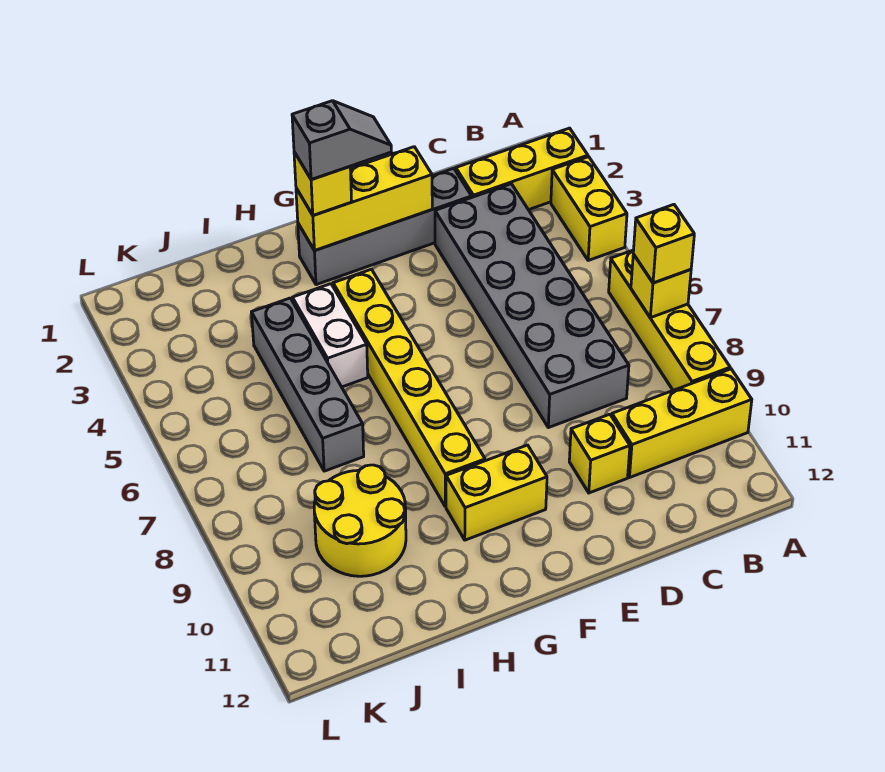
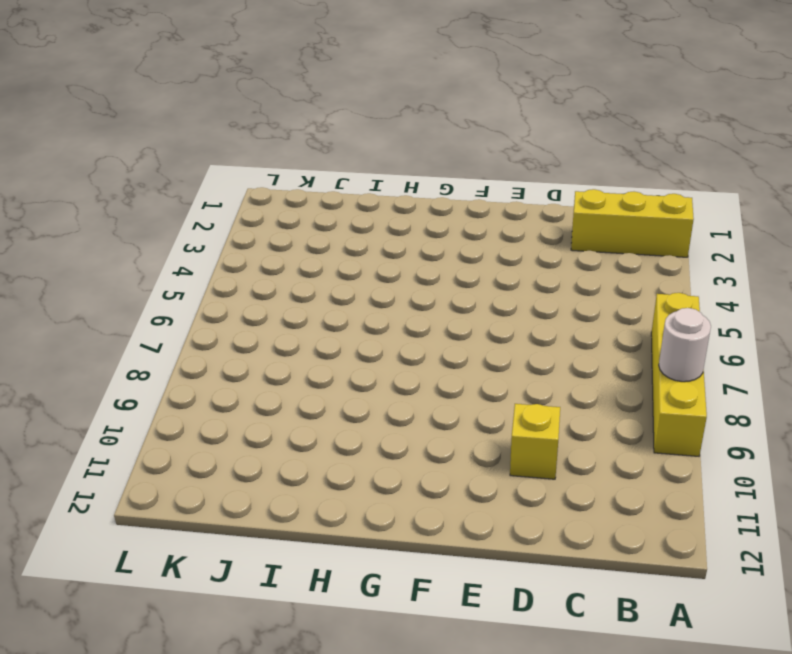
white round brick A8 level 2 -> none
none -> yellow brick A3:A4 level 1
none -> yellow brick A10:C10 level 1
none -> grey brick C3:D8 level 1

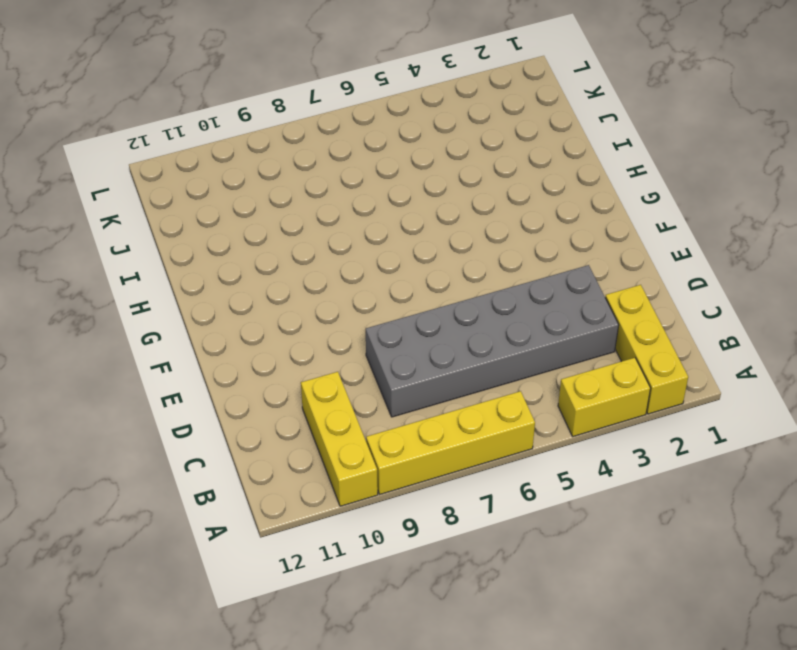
none -> grey brick D2:G2 level 1
none -> yellow brick D10 level 1
none -> yellow brick F10:G10 level 1

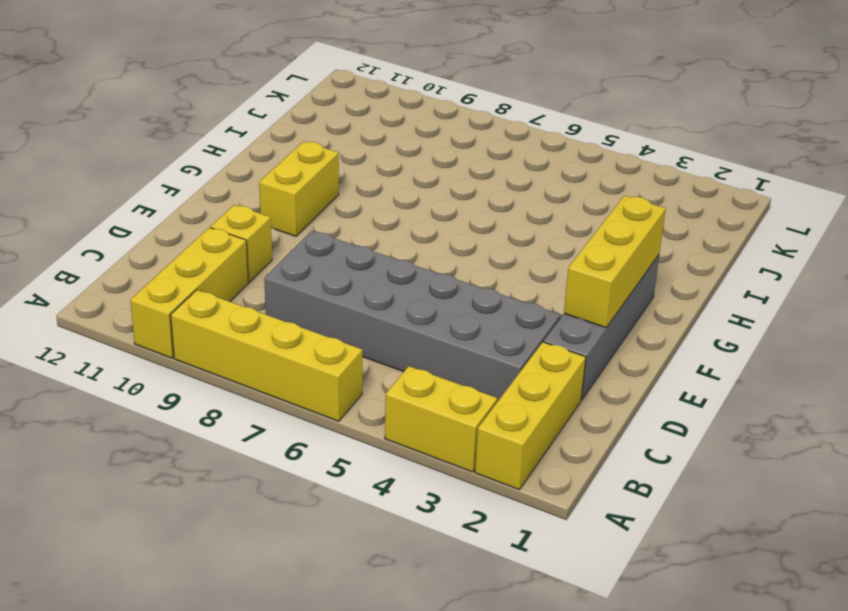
none -> yellow brick G4:G9 level 1
none -> white brick H4:H5 level 1
none -> grey brick I4:I7 level 1

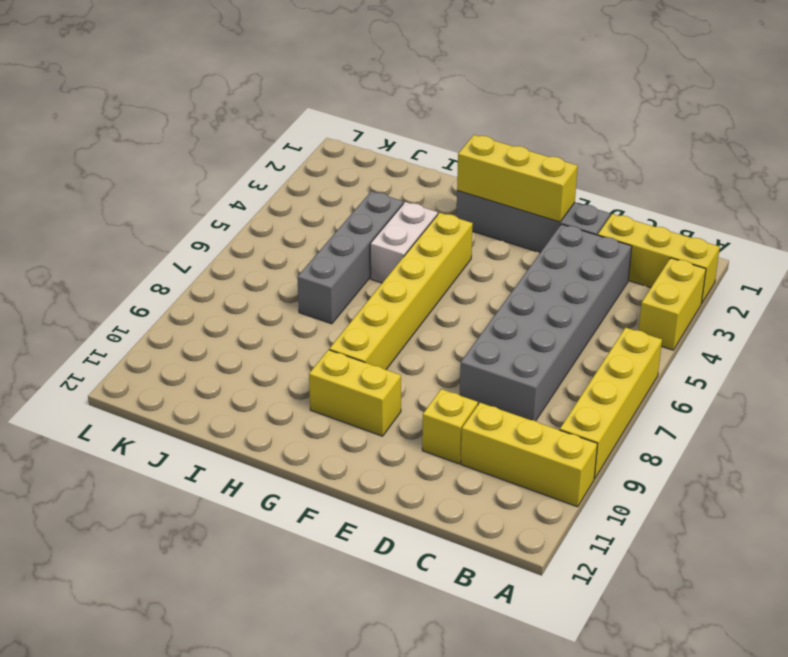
none -> yellow round brick I9:J10 level 1
none -> yellow brick A7 level 2
none -> yellow brick A7 level 3

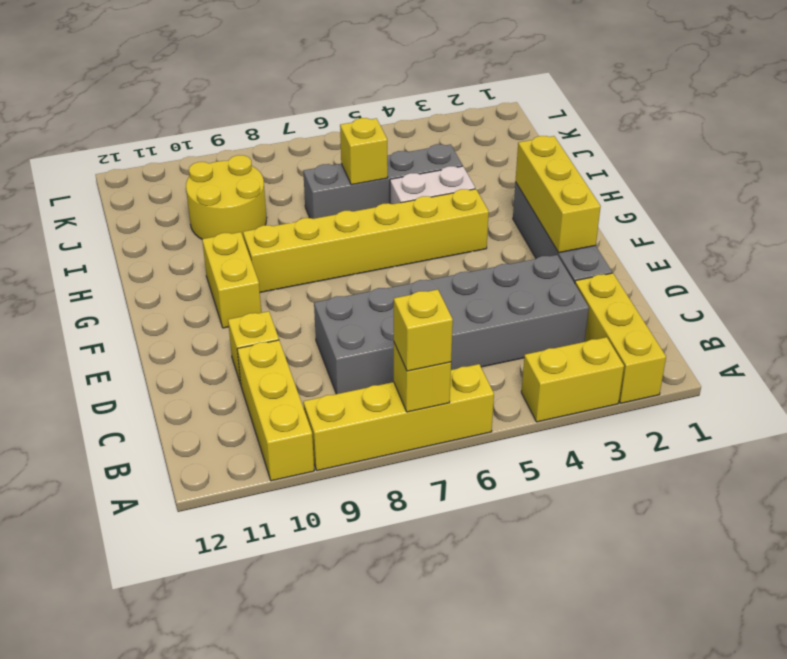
yellow brick I6 level 2 -> yellow brick G2 level 3
none -> grey slope F2:G2 level 4 top G

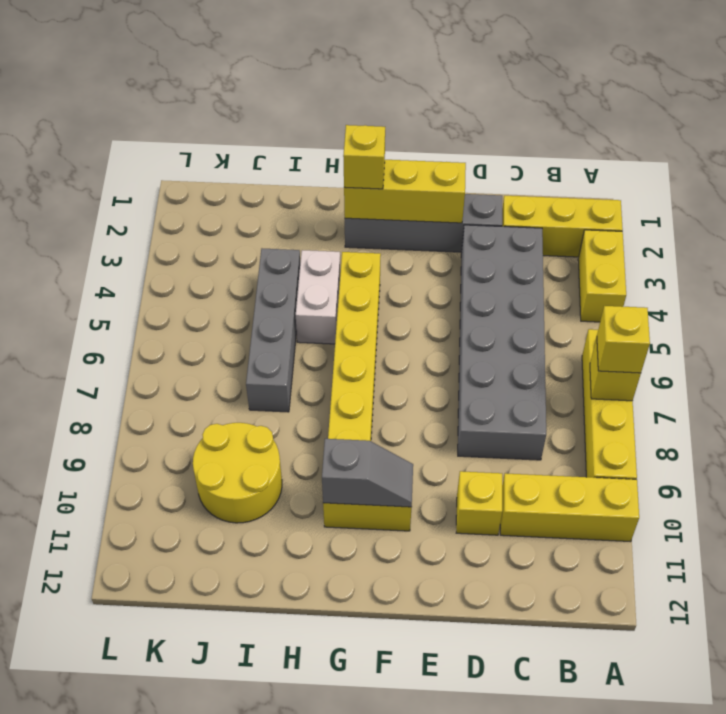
grey slope F10:G10 level 2 top G -> grey slope F2:G2 level 4 top G

